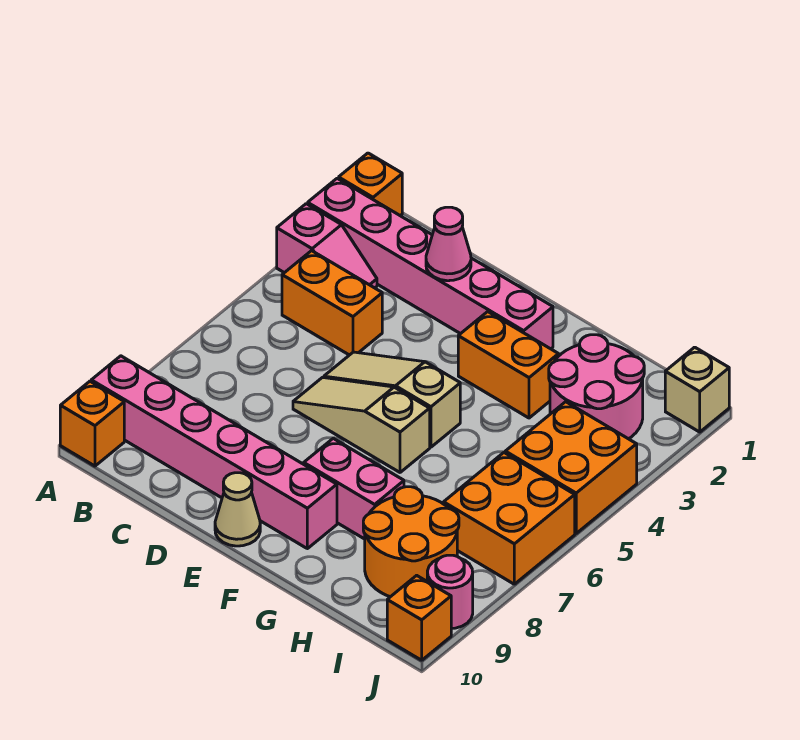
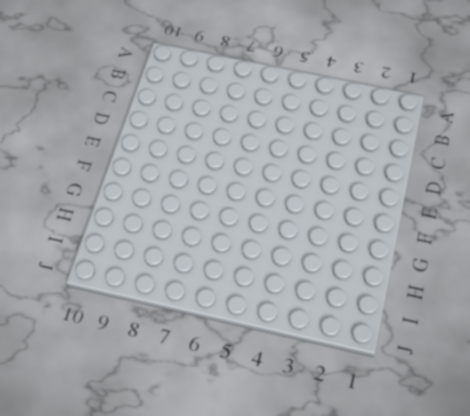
none -> orange brick A1 level 1
none -> pink brick A2:F2 level 1
none -> pink slope A3:B3 level 1 top A

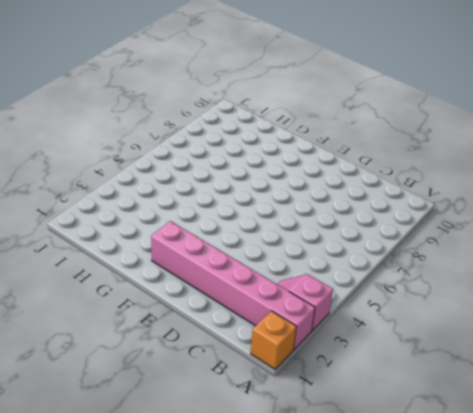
none -> pink brick A9:F9 level 1
none -> orange brick A10 level 1
none -> orange brick B4:C4 level 1

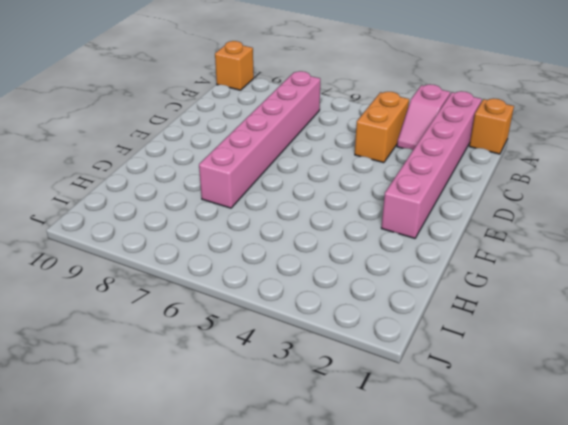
pink brick B7:G7 level 1 -> pink brick A9:F9 level 1
none -> tan slope D5:F5 level 1 top F
none -> tan slope D6:F6 level 1 top F
none -> tan cone E10 level 1

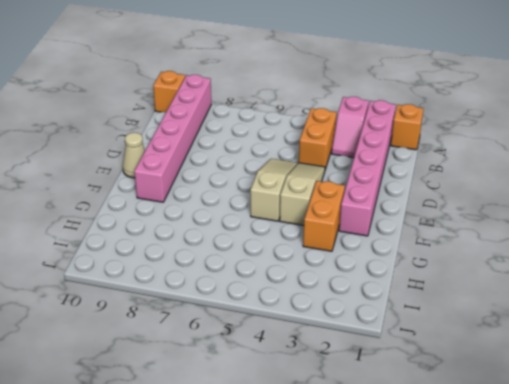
tan slope D4:F4 level 1 top F -> tan slope D6:F6 level 1 top F
none -> pink brick F8:G8 level 1
none -> pink round brick H2:I3 level 1
none -> orange round brick H8:I9 level 1

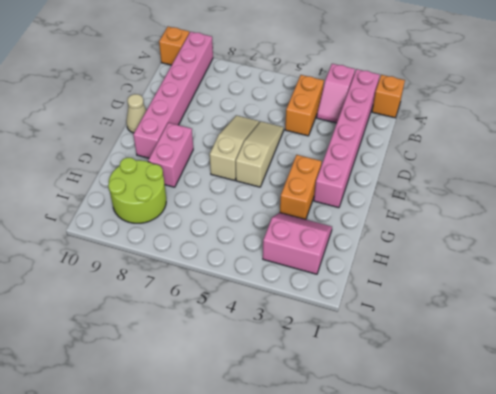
pink slope H2:I3 level 1 top I -> pink round brick H2:I3 level 1
lime round brick H8:I9 level 1 -> orange round brick H8:I9 level 1
none -> orange brick I4:J5 level 1
none -> orange brick I6:J7 level 1
none -> tan brick J1 level 1

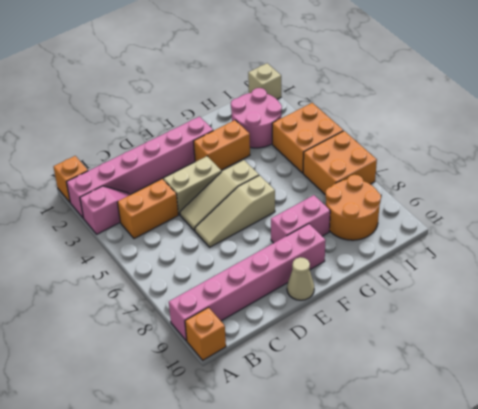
tan brick D4:E4 level 1 -> none
none -> pink round brick J9 level 1
none -> orange brick J10 level 1
none -> pink cone D2 level 2

